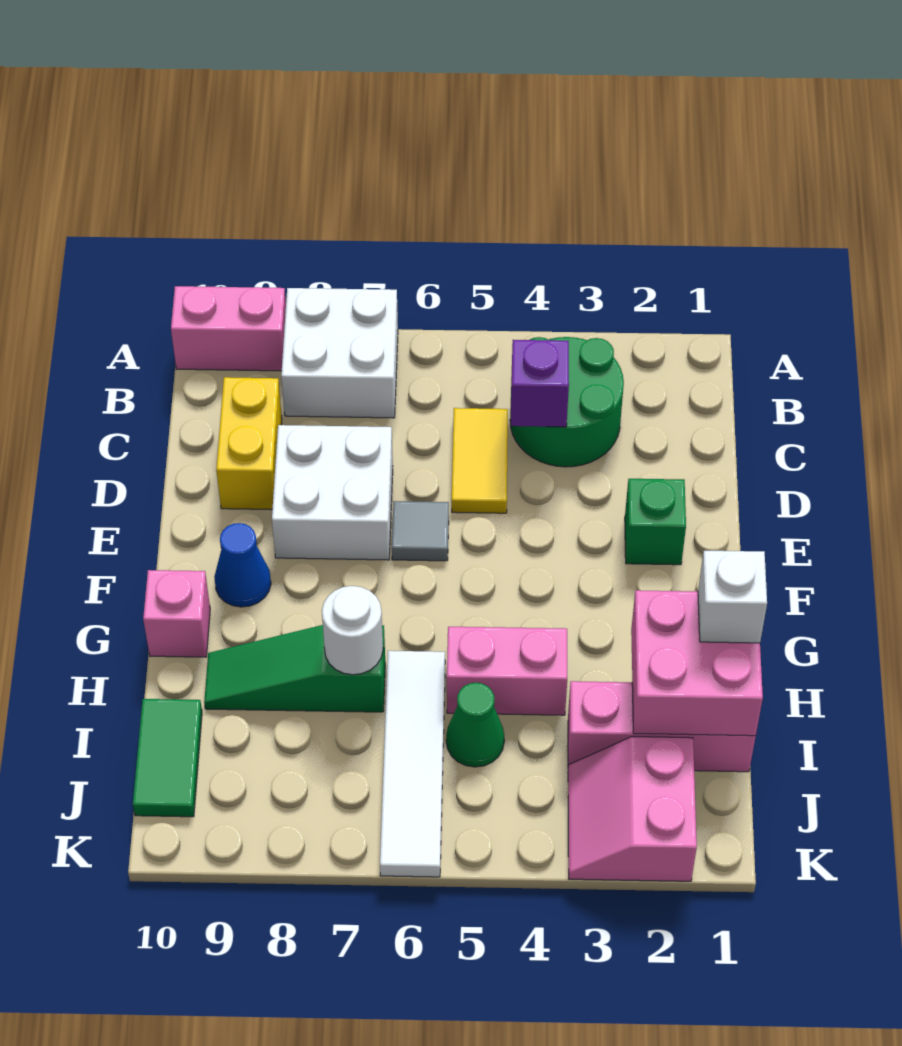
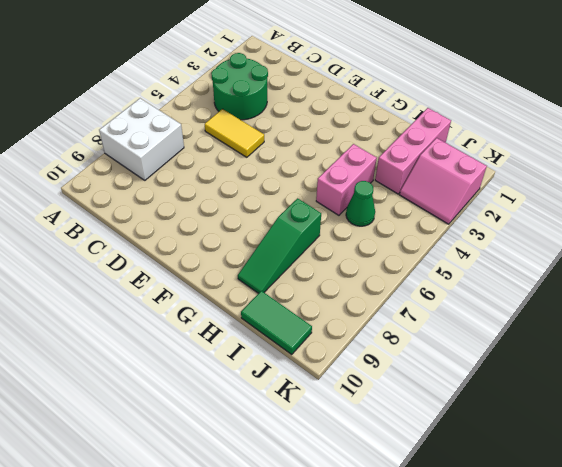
none -> pink brick A9:A10 level 1
none -> yellow brick C9:D9 level 1
none -> white brick D7:E8 level 1

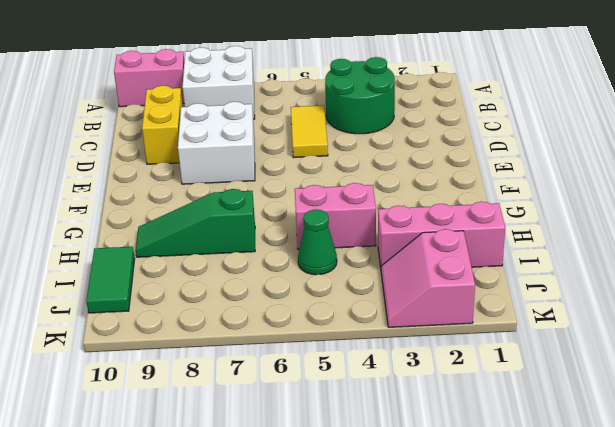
none -> green brick E2 level 1
none -> grey tile E6 level 1
none -> blue cone F9 level 1

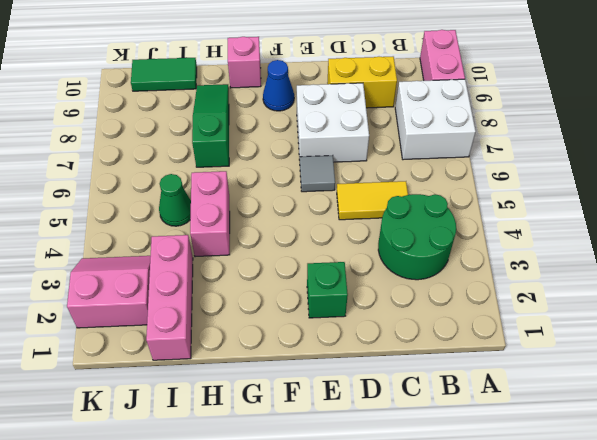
none -> white tile H6:K6 level 1
none -> purple brick C4 level 2
none -> pink brick H1:I2 level 2

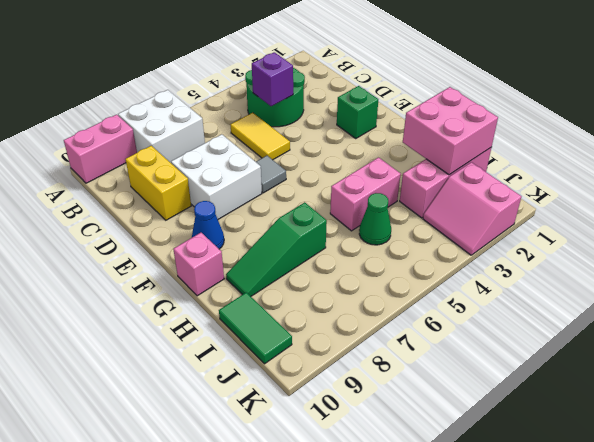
none -> white tile H6:K6 level 1
none -> white round brick H7 level 2
none -> white brick H1 level 3

